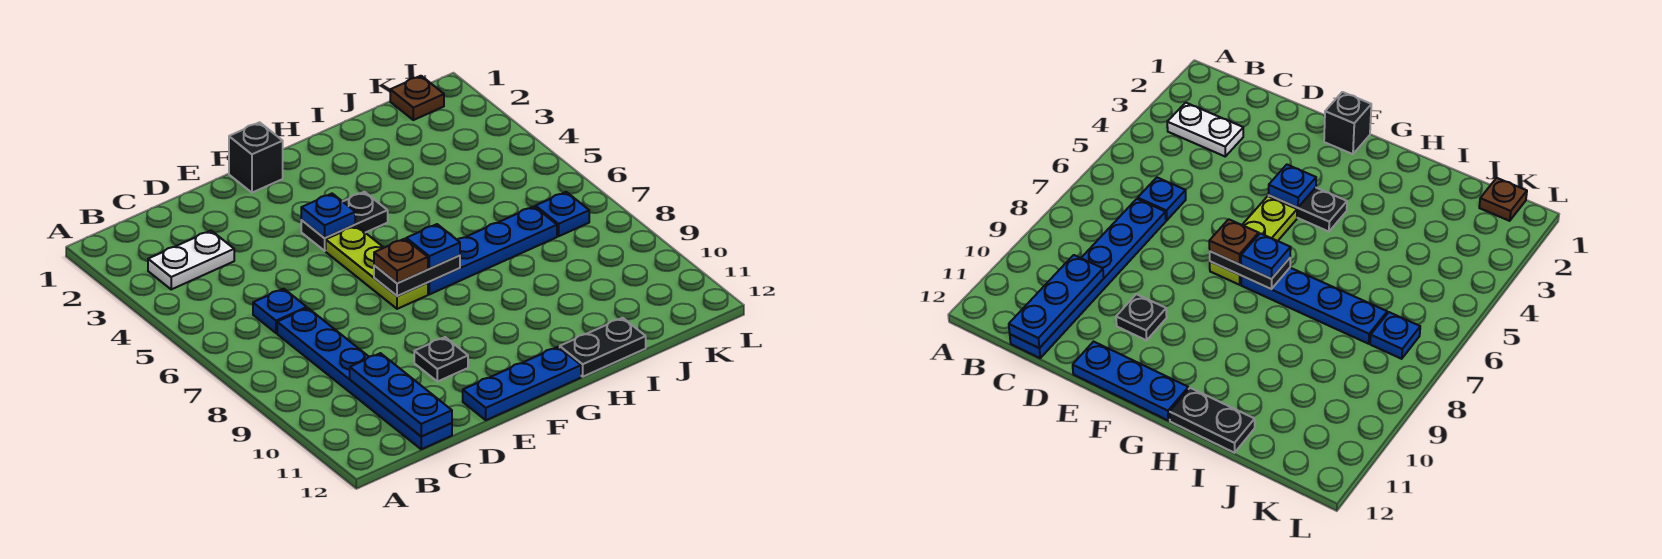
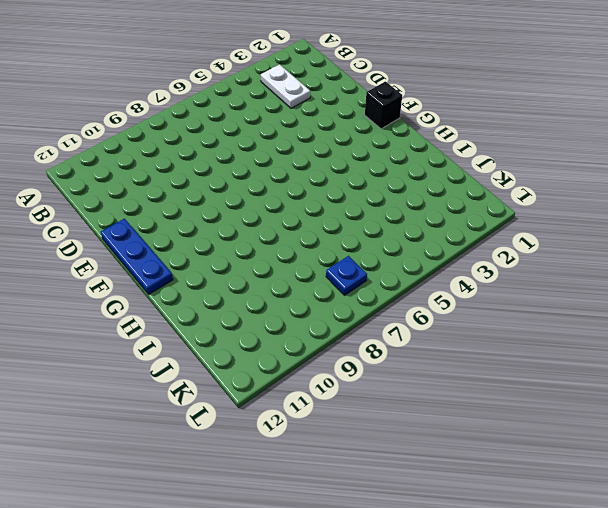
none -> blue plate C6 level 1
none -> blue plate C7:C12 level 1
none -> black plate E10 level 1

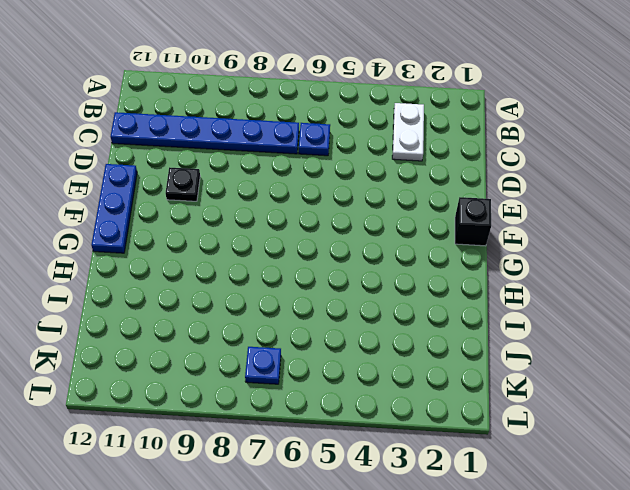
none -> black plate F4:G4 level 1
none -> lime plate F5:F7 level 1
none -> blue plate G7:J7 level 1

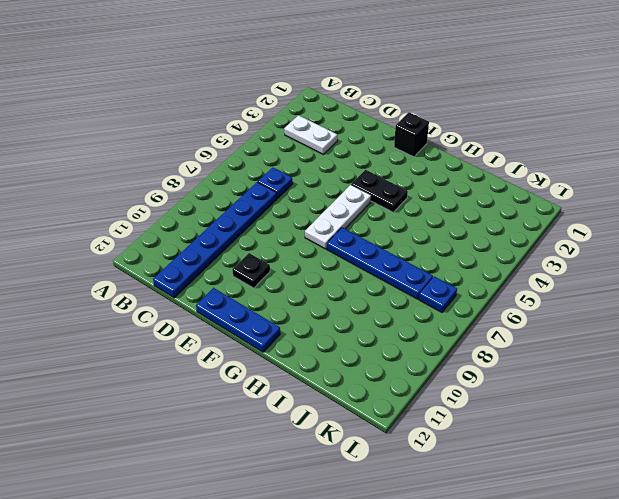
white plate F5:F7 level 1 -> lime plate F5:F7 level 1
none -> black plate H12:I12 level 1
none -> brown plate K1 level 1
none -> blue plate C10:C12 level 2

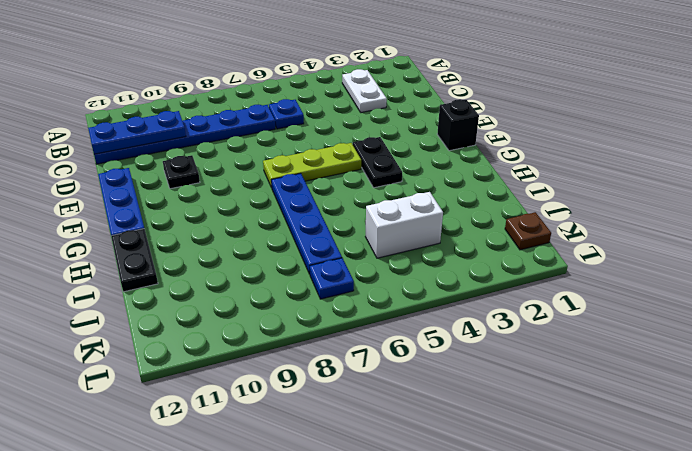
white brick J4:J5 level 1 -> none
none -> blue plate F4 level 2
none -> black plate F7:G7 level 2
none -> brown plate F7 level 3

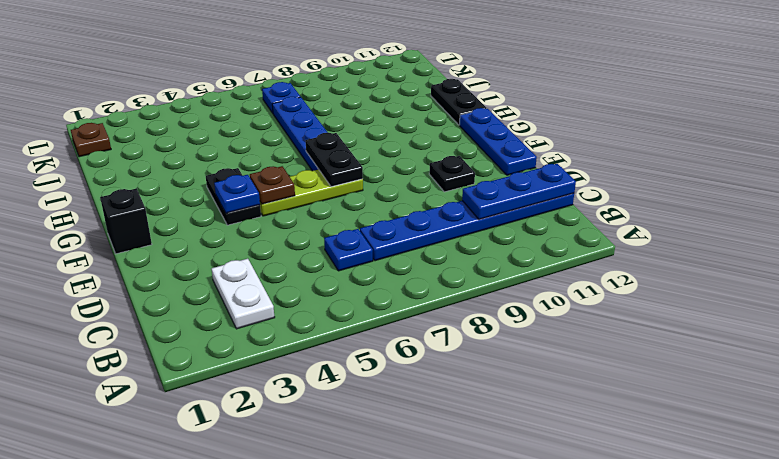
brown plate F5 level 2 -> brown plate F7 level 3
none -> blue plate G7 level 3

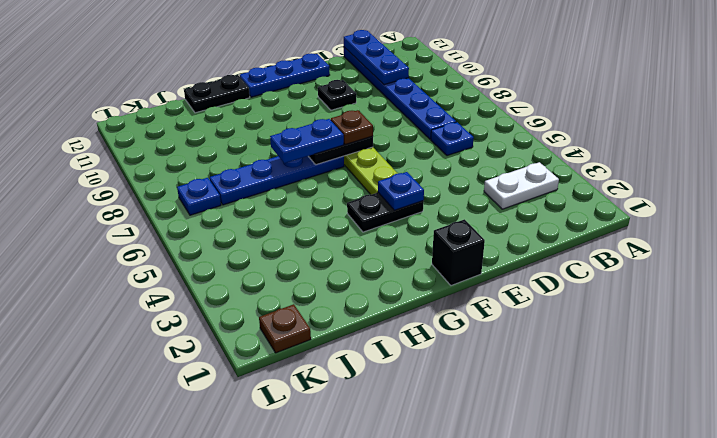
blue plate G7:H7 level 3 -> blue plate G7 level 3

